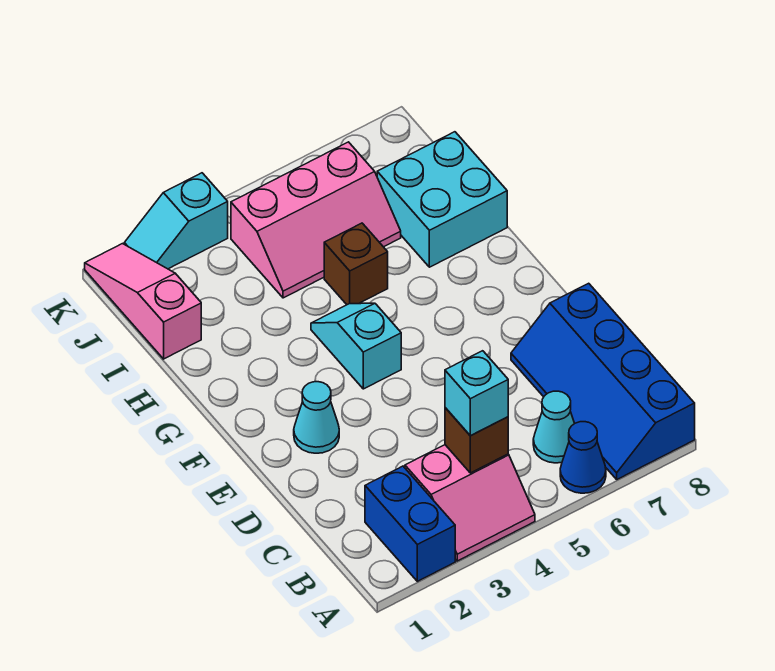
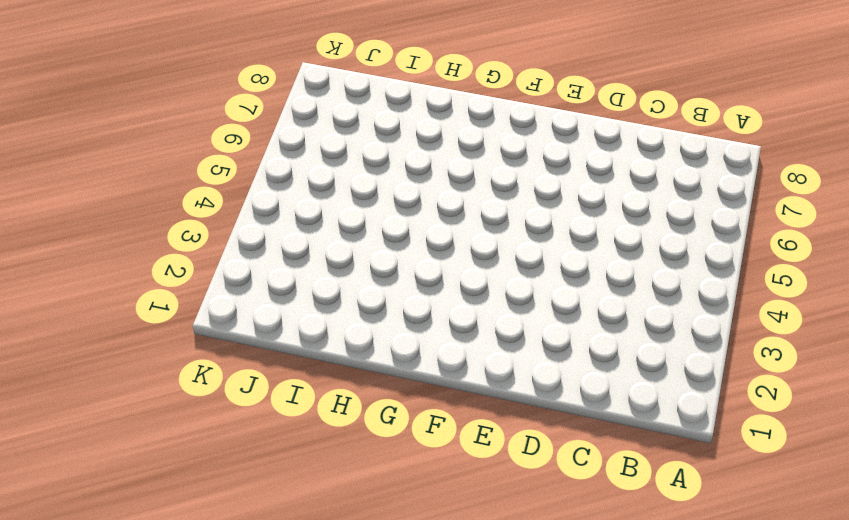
none -> blue brick A2:B2 level 1
none -> pink slope A3:B4 level 1 top B
none -> blue cone A6 level 1

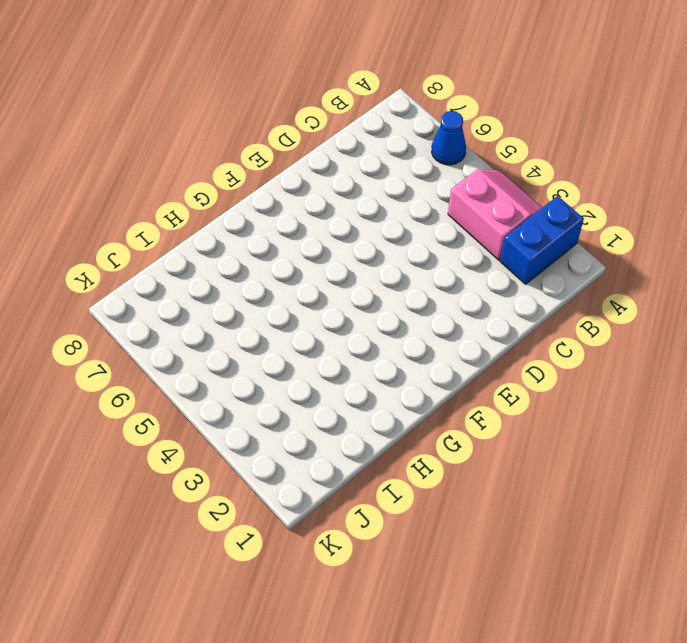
none -> blue slope A7:D8 level 1 top 8
none -> cyan cone B6 level 1
none -> cyan cone E2 level 1

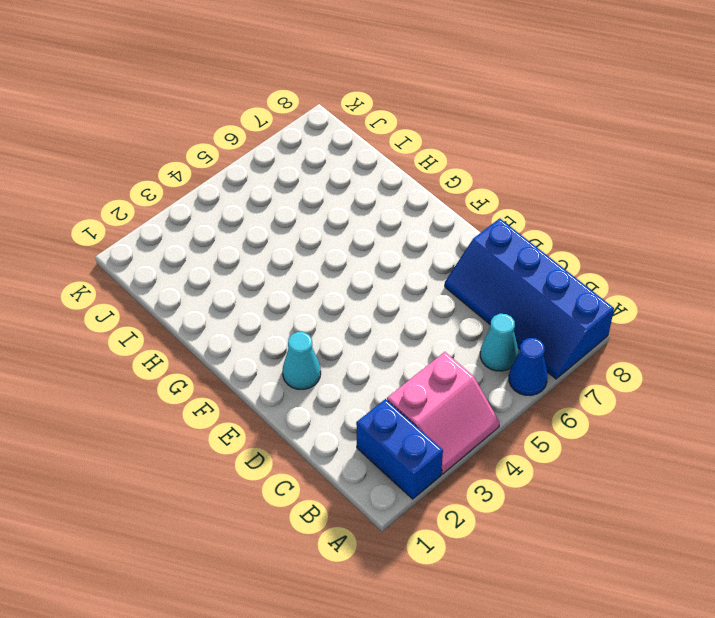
none -> cyan slope F4:G4 level 1 top F
none -> brown brick H5 level 1
none -> cyan brick H7:I8 level 1

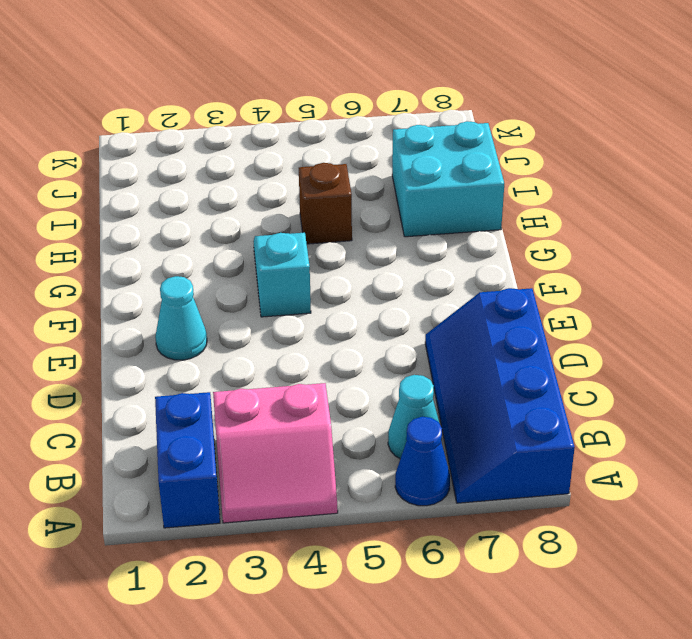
none -> pink slope I1:K1 level 1 top I
none -> pink slope I4:J6 level 1 top J
none -> cyan slope K2:K3 level 1 top 3

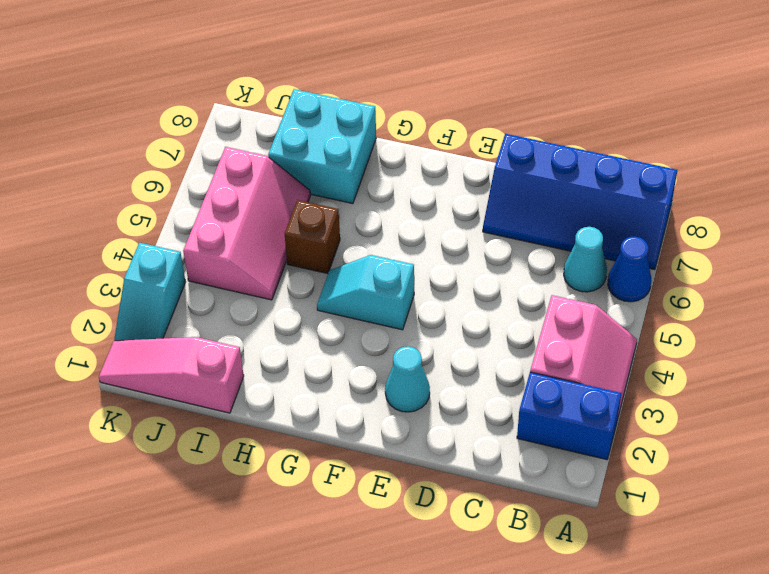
none -> brown brick B4 level 2
none -> cyan brick B4 level 3

